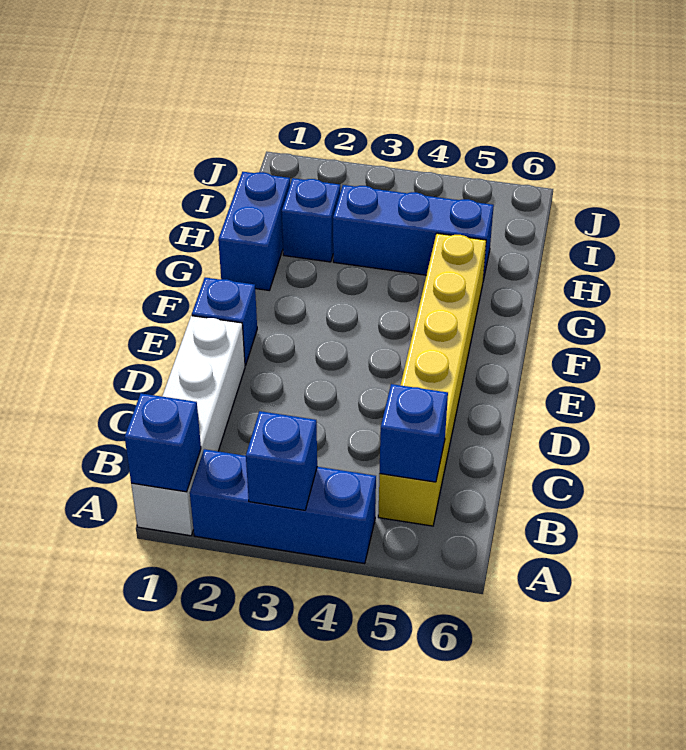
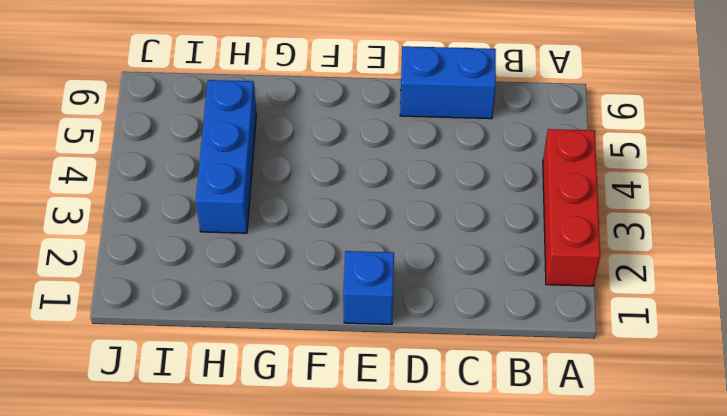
red brick A2:A4 level 1 -> blue brick A2:A4 level 1
blue brick C6:D6 level 1 -> blue brick G1:H1 level 1
none -> white brick A1:D1 level 1
none -> yellow brick B5:G5 level 1

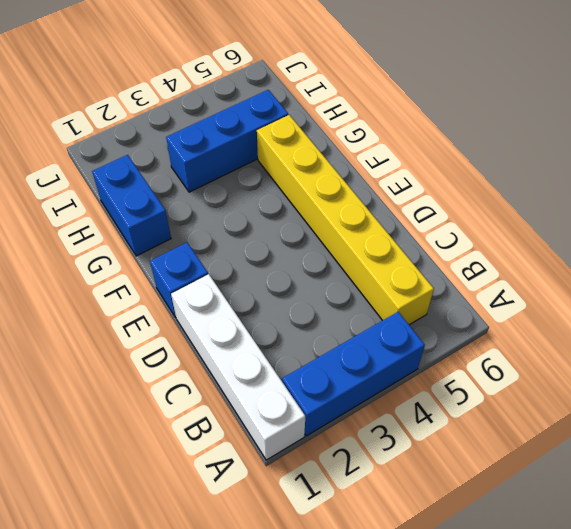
none -> blue brick H2 level 1
none -> blue brick A1 level 2

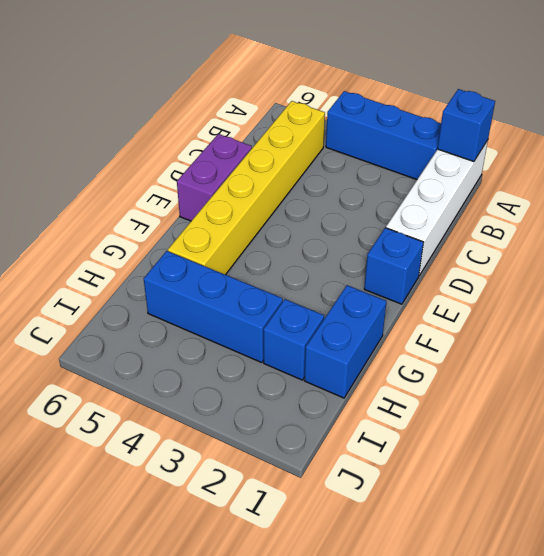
purple brick D6:E6 level 1 -> none
none -> blue brick A3 level 2
none -> blue brick B5 level 2

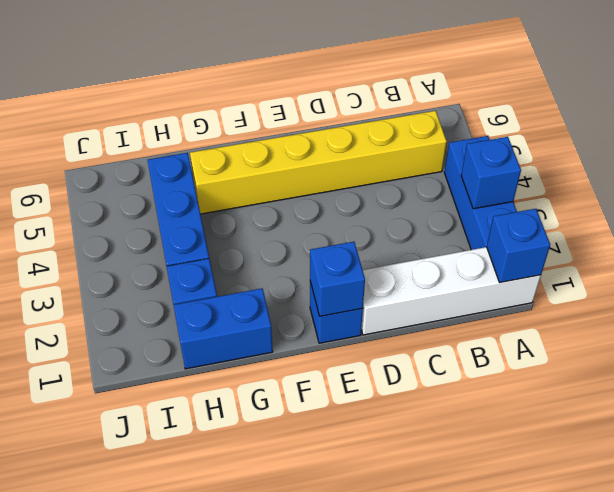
blue brick E1 level 2 -> blue brick B5 level 2

